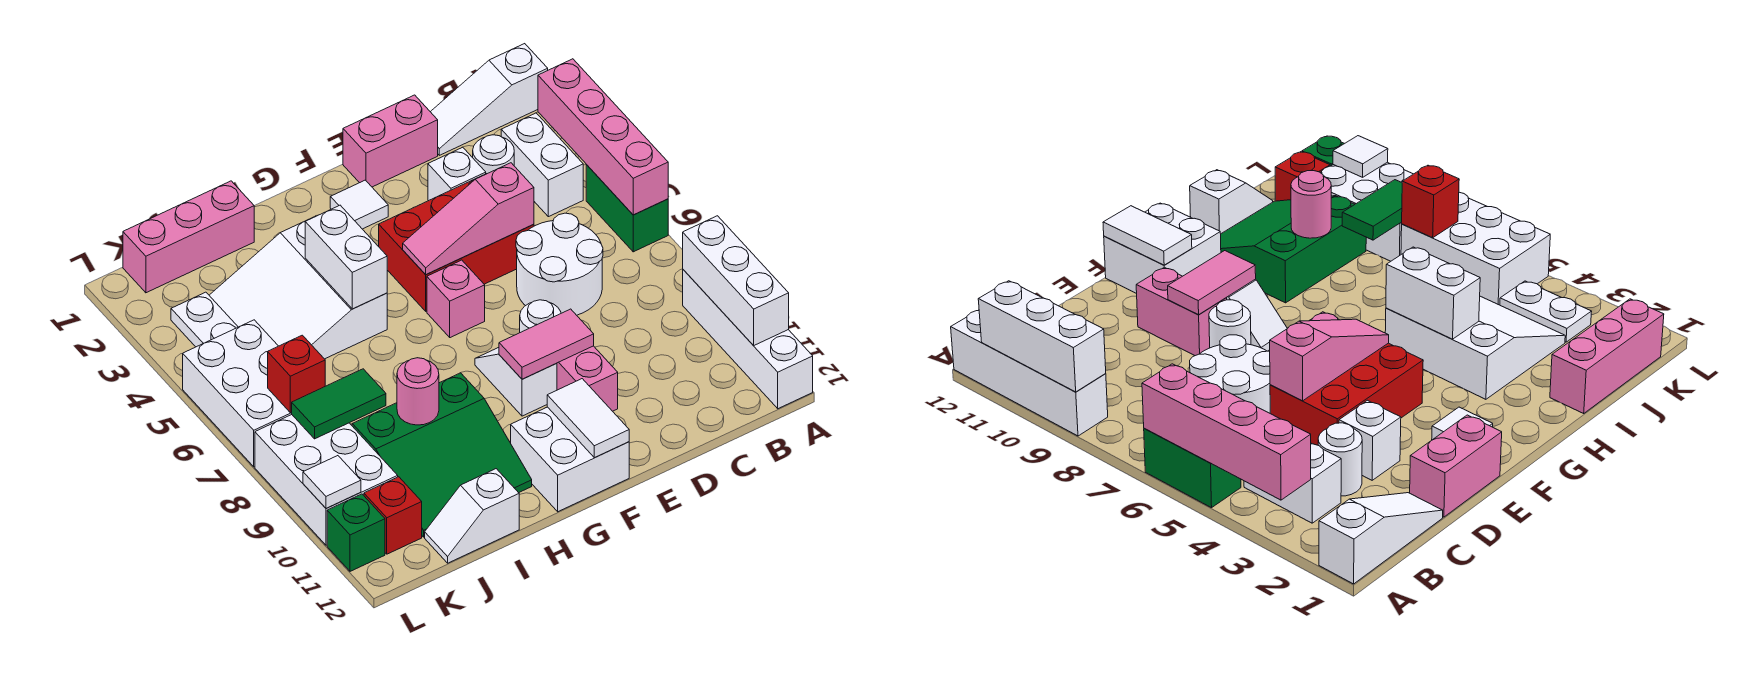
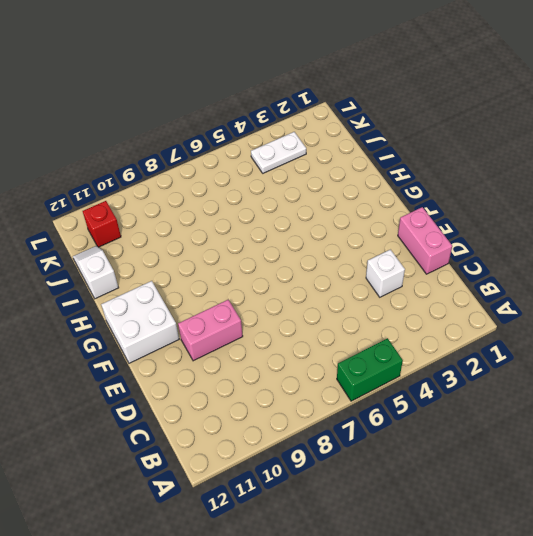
none -> white slope A1:C1 level 1 top A
none -> white brick A9:A12 level 1
none -> white brick B3:B4 level 1
none -> white round brick C3 level 1

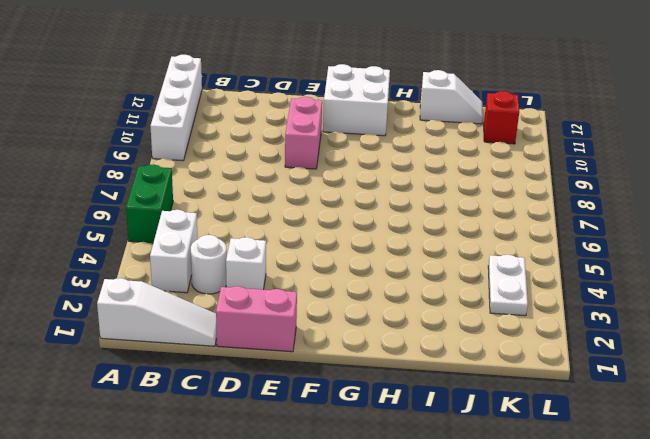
none -> white round brick C6:D7 level 1
none -> red brick D4:F5 level 1
none -> white round brick E8 level 1
none -> white tile F2 level 1

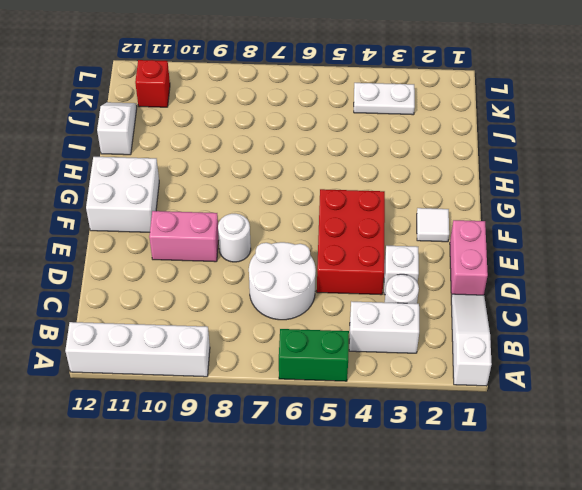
none -> pink brick F6 level 1
none -> white slope F8:F9 level 1 top 9
none -> white slope H3:J5 level 1 top H
none -> green slope H9:J11 level 1 top 9

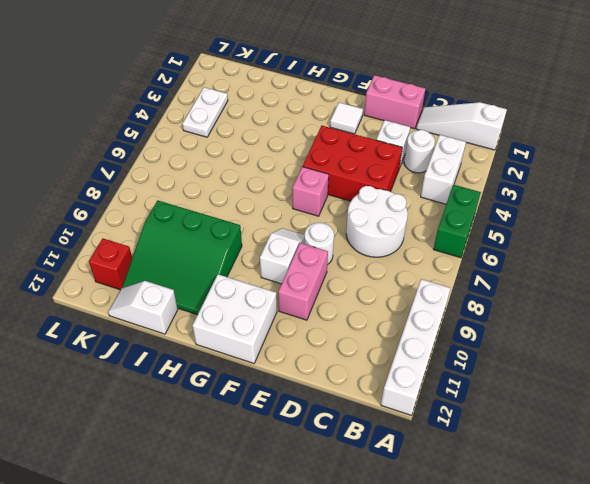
none -> white slope H3:J5 level 1 top H
none -> pink brick I1:K1 level 1
none -> white brick K5:L7 level 1
none -> white brick K8:L10 level 1

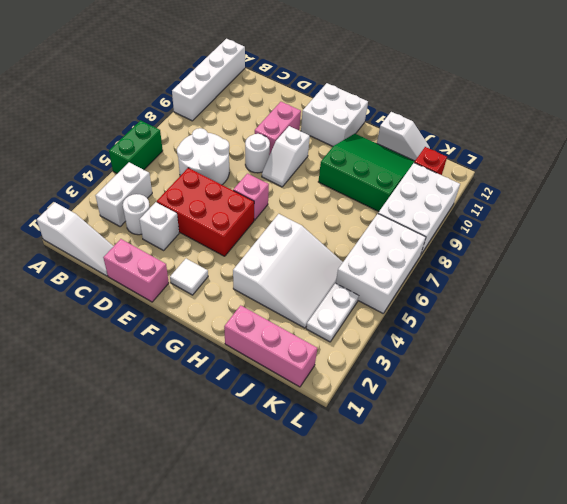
none -> green brick L11 level 1
none -> pink brick A3:A6 level 2
none -> white brick A9:A11 level 2
none -> pink slope D5:F5 level 2 top D

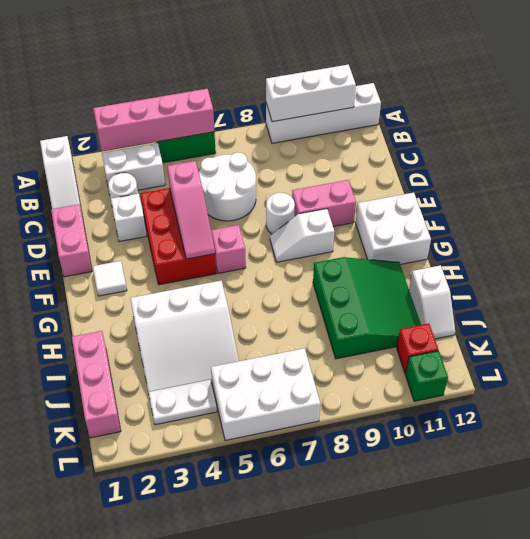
none -> white brick K8:L10 level 1
none -> pink tile E9:F9 level 2
none -> white tile F11:F12 level 2
none -> white brick H4:H5 level 2

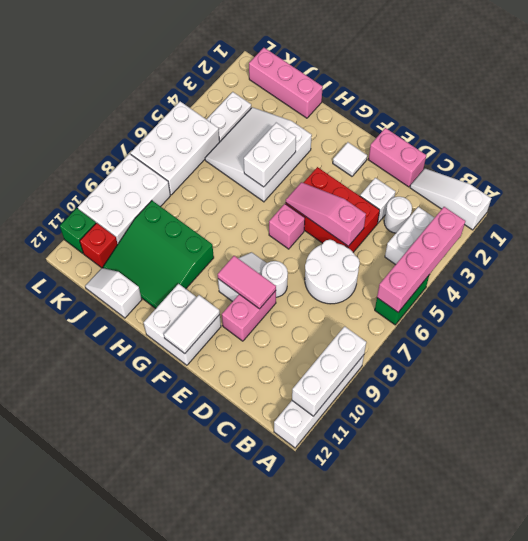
none -> pink round brick I9 level 2
none -> green tile J8:K8 level 2
none -> red brick K7 level 2
none -> white tile L10 level 2

